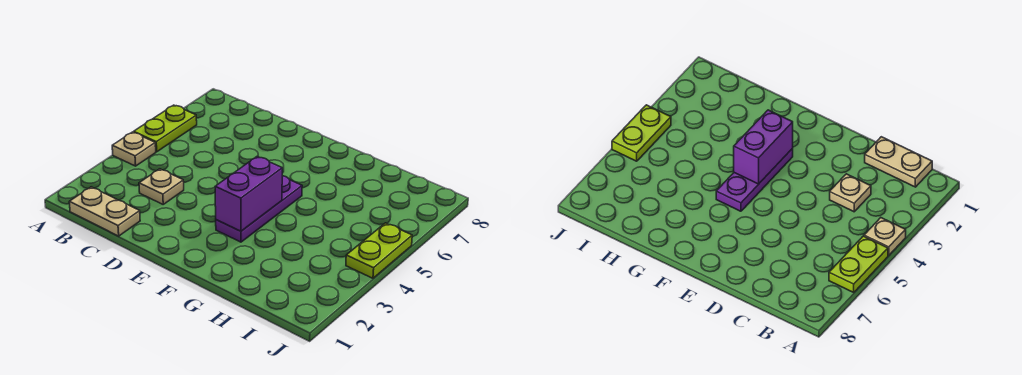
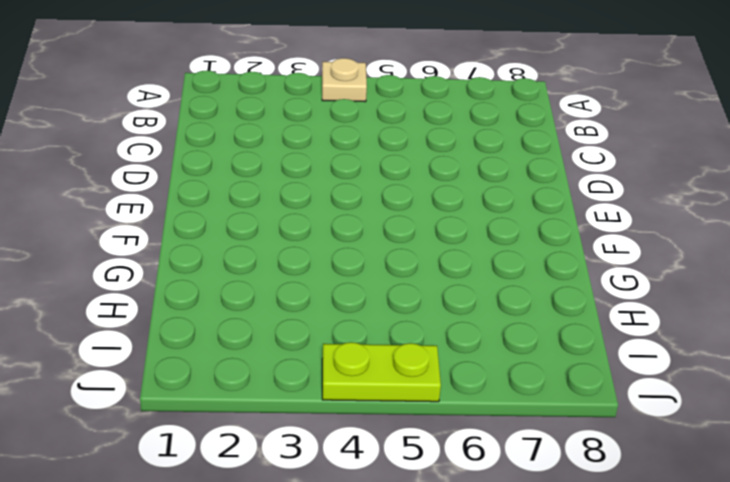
none -> lime plate A5:A6 level 1
none -> tan plate B1:C1 level 1

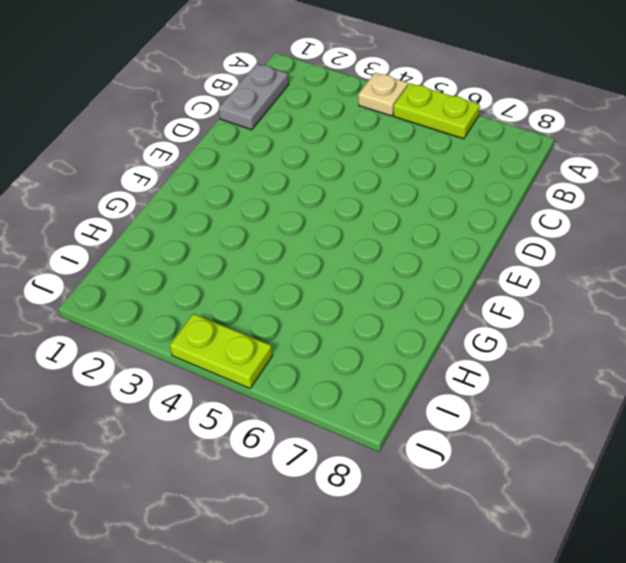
grey plate B1:C1 level 1 -> tan plate B1:C1 level 1
none -> tan plate C3 level 1
none -> purple plate F3:F5 level 1

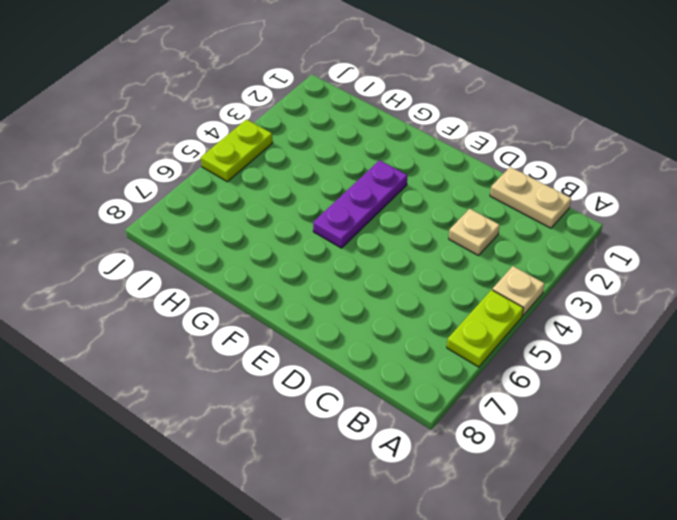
none -> purple brick F3:F4 level 2

